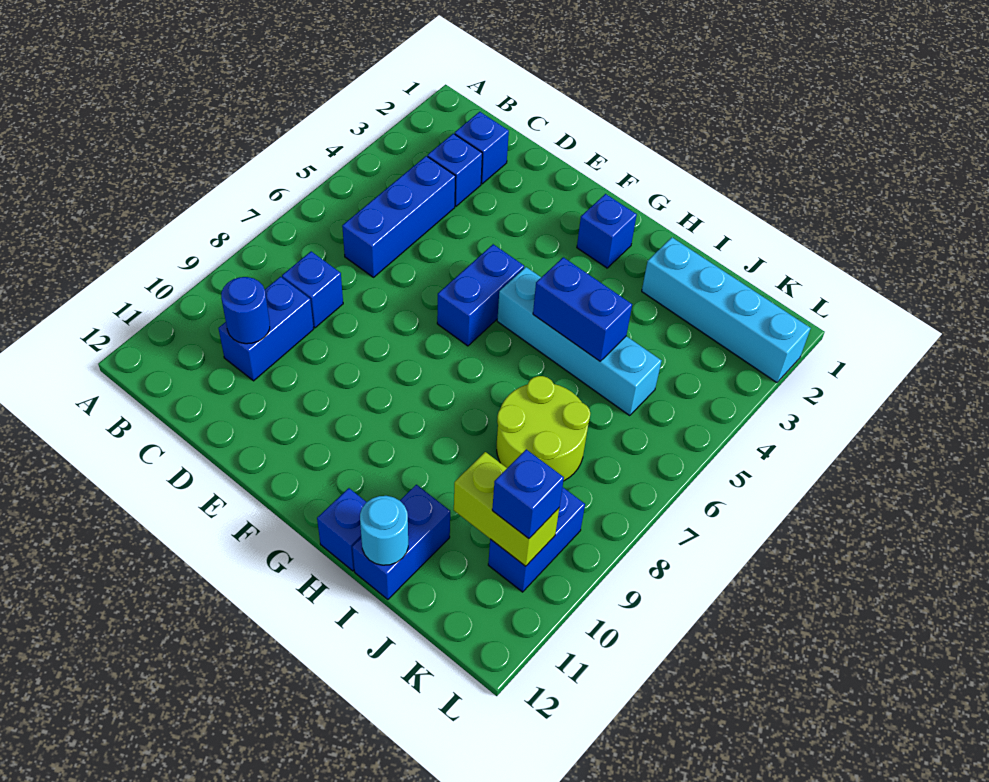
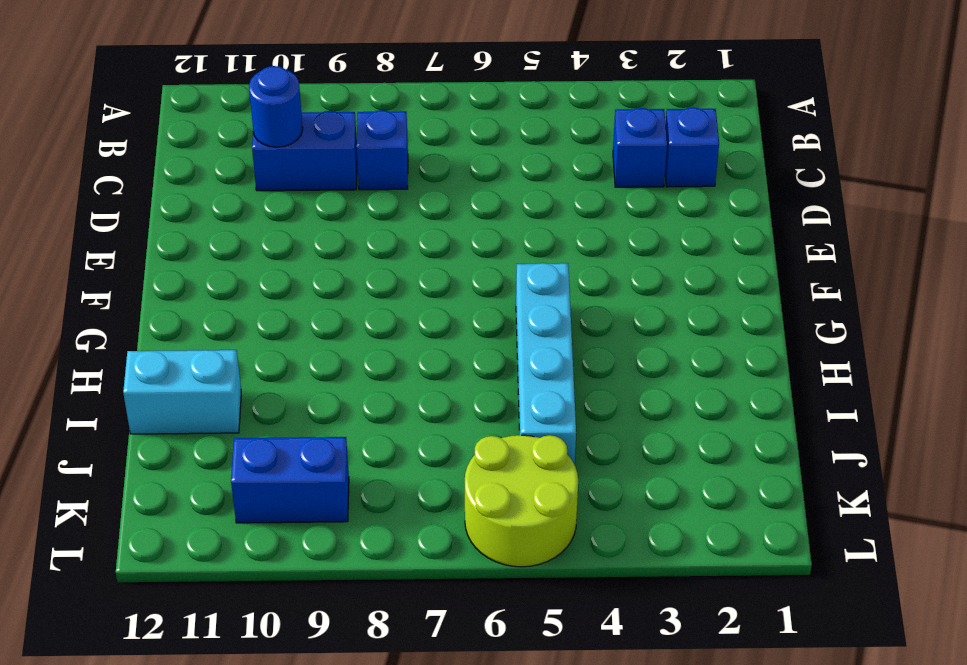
cyan brick I11:I12 level 1 -> blue brick I11:I12 level 1
lime round brick K5:L6 level 1 -> lime round brick I7:J8 level 1
none -> blue brick C4:C6 level 1
none -> blue brick F5:F6 level 1
none -> blue brick G2 level 1

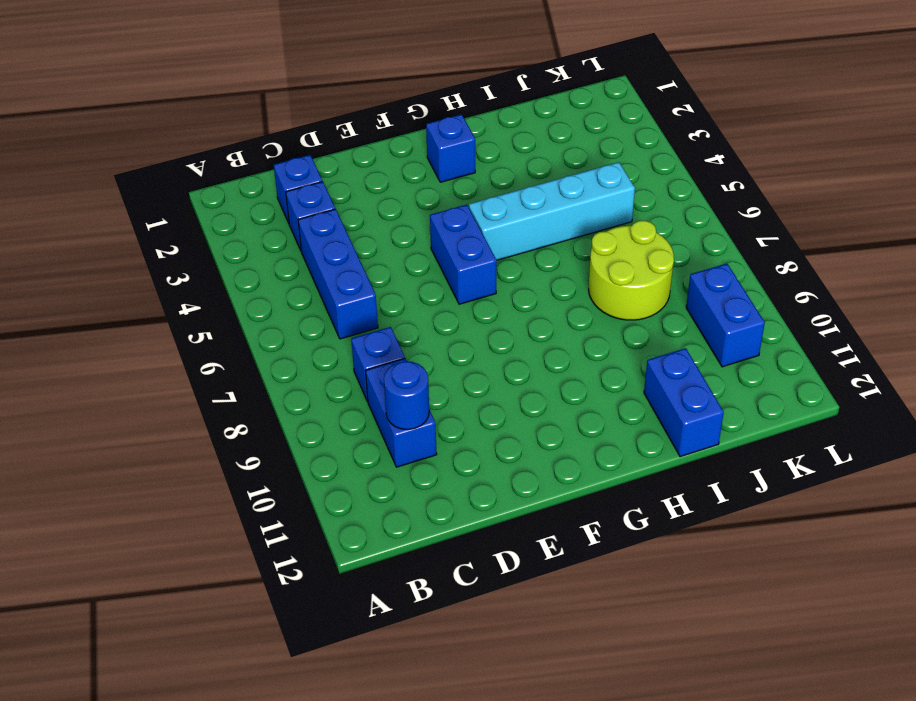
none -> blue brick H12 level 1
none -> cyan brick I2:L2 level 1
none -> blue brick H5:I5 level 2

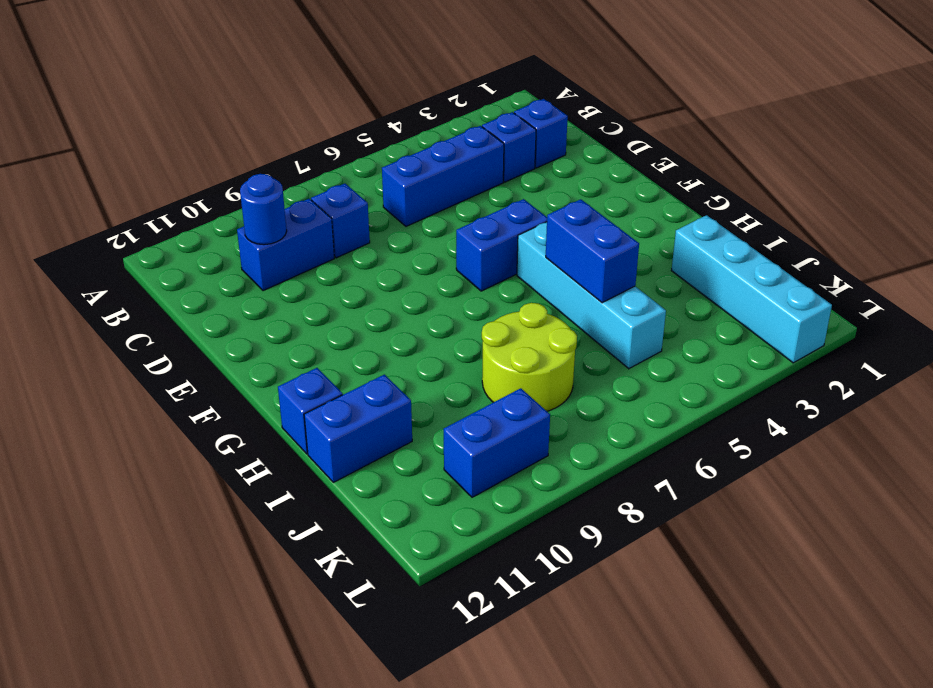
none -> blue brick G2 level 1
none -> cyan round brick I12 level 2
none -> lime brick J10:K10 level 2

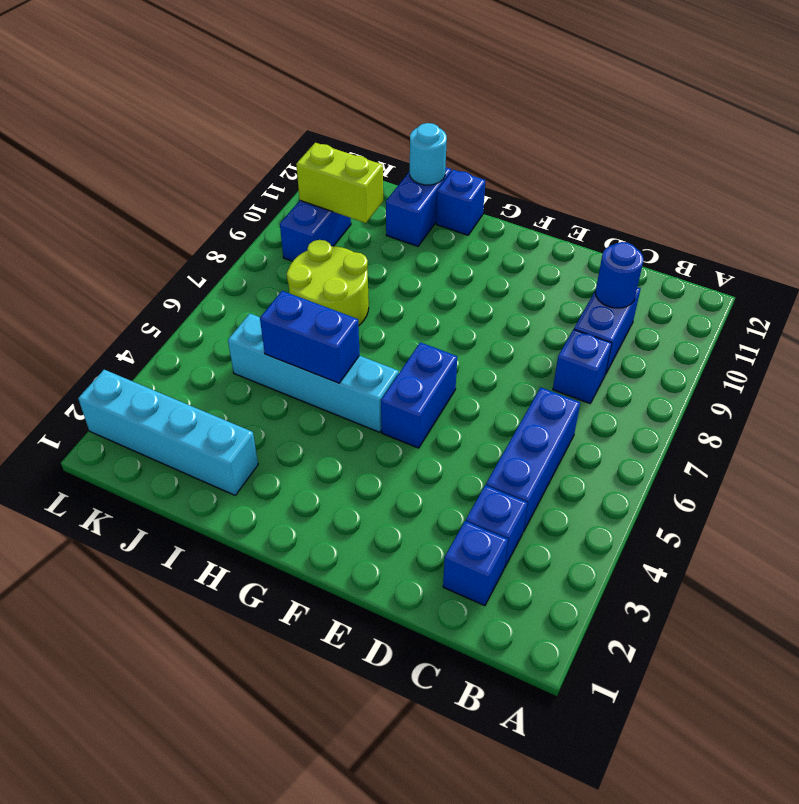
none -> blue brick G2 level 1
none -> blue brick K10 level 3

